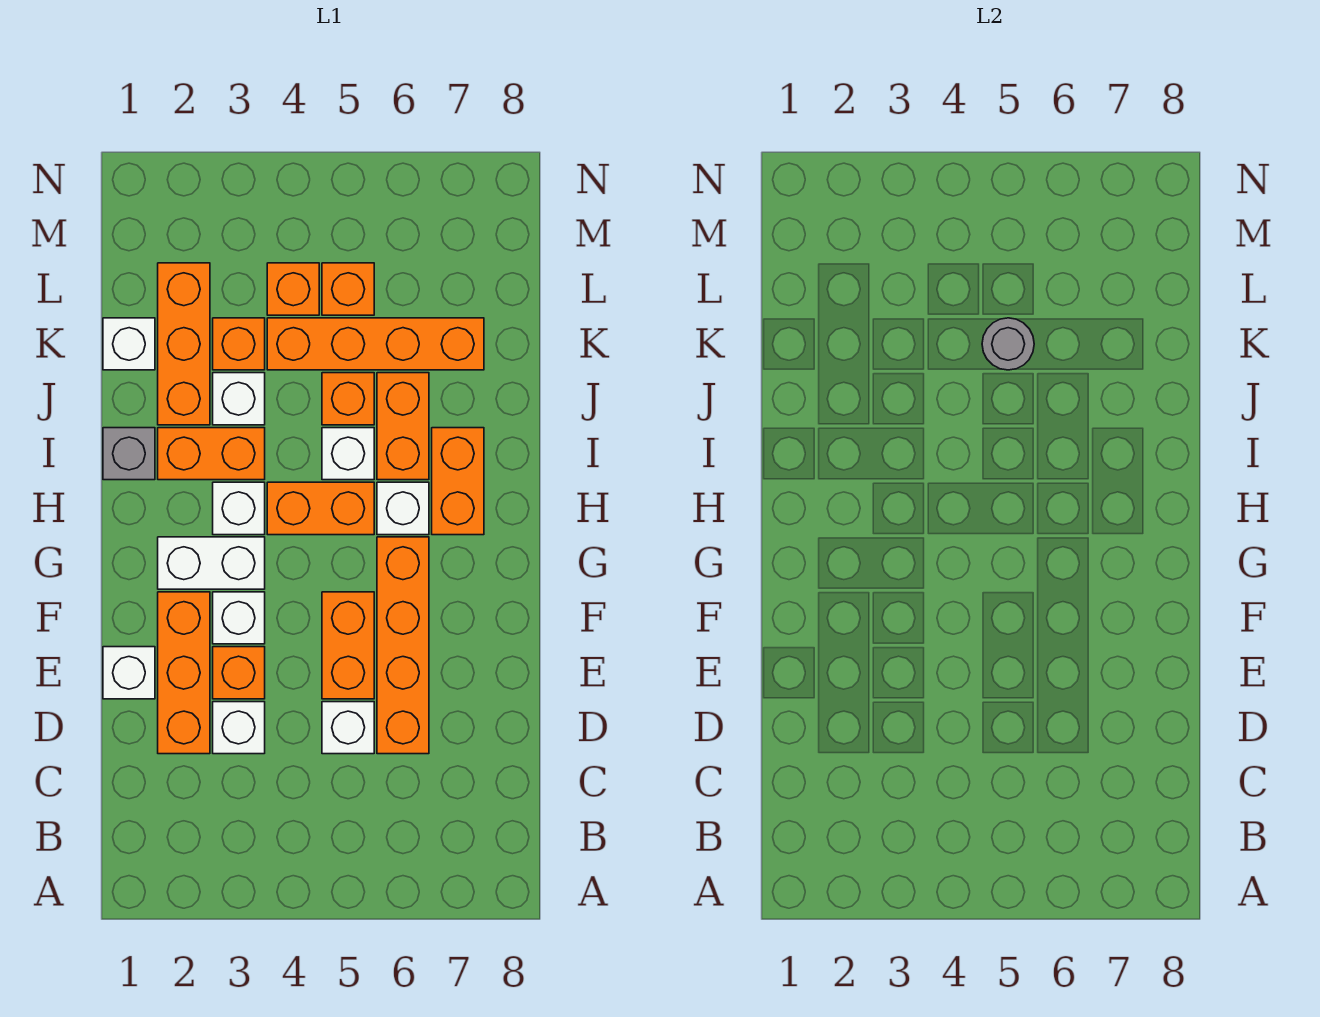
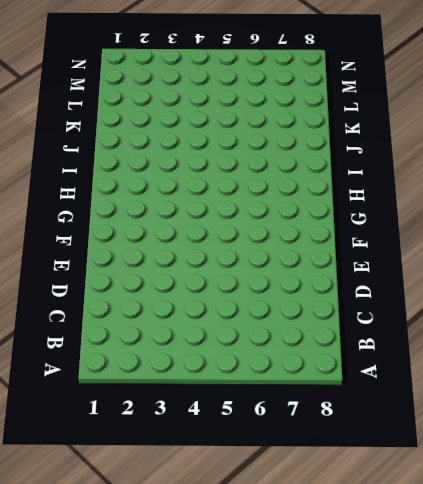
none -> orange brick D2:F2 level 1
none -> white brick D3 level 1
none -> white brick D5 level 1

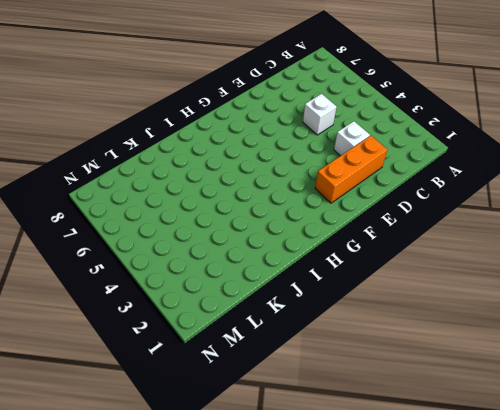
none -> orange brick D6:G6 level 1
none -> white brick E1 level 1
none -> orange brick E3 level 1

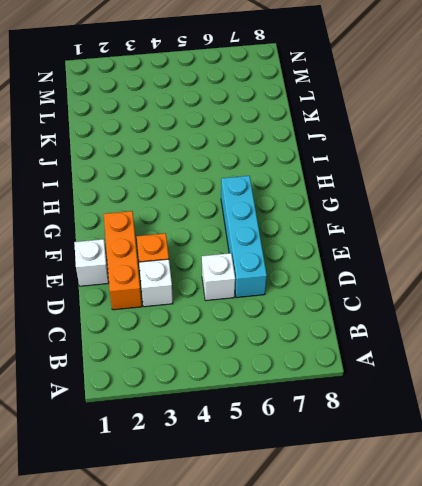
cyan brick D6:G6 level 1 -> orange brick D6:G6 level 1
none -> orange brick E5:F5 level 1
none -> white brick F3 level 1
none -> white brick G2:G3 level 1

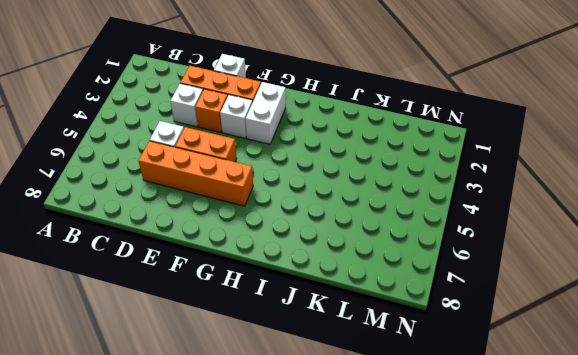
none -> white brick H3 level 1
none -> orange brick H4:H5 level 1
none -> white brick H6 level 1

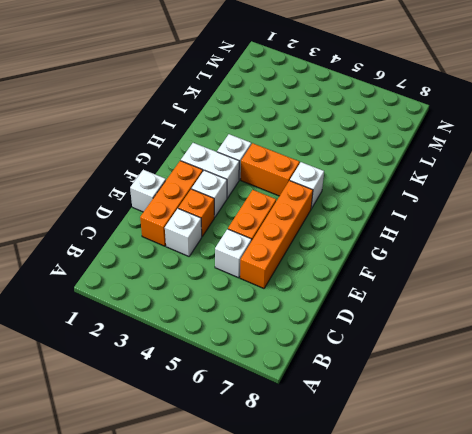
none -> orange brick H7:I7 level 1
none -> grey brick I1 level 1
none -> orange brick I2:I3 level 1

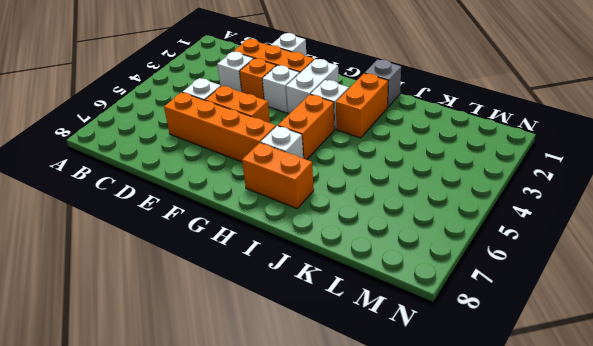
none -> white brick I5 level 1
none -> orange brick I6:J6 level 1
none -> orange brick J2:L2 level 1

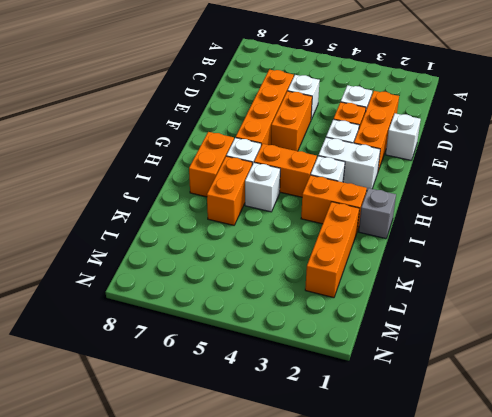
none -> white brick J3 level 1
none -> orange brick J5 level 1
none -> white brick K1 level 1

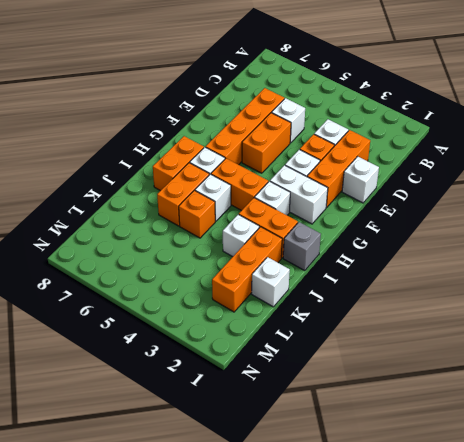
none -> orange brick K3 level 1
none -> orange brick K4:K7 level 1
none -> orange brick L4 level 1

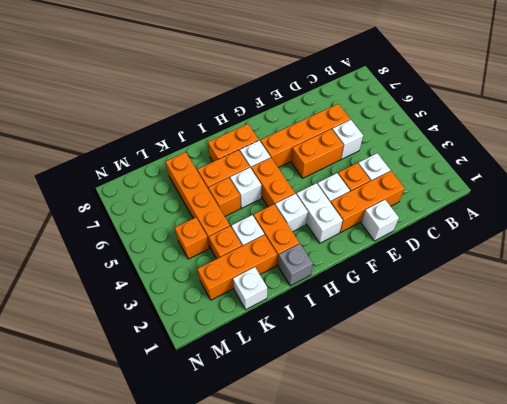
none -> orange brick L5 level 1
none -> grey round brick K5 level 2

